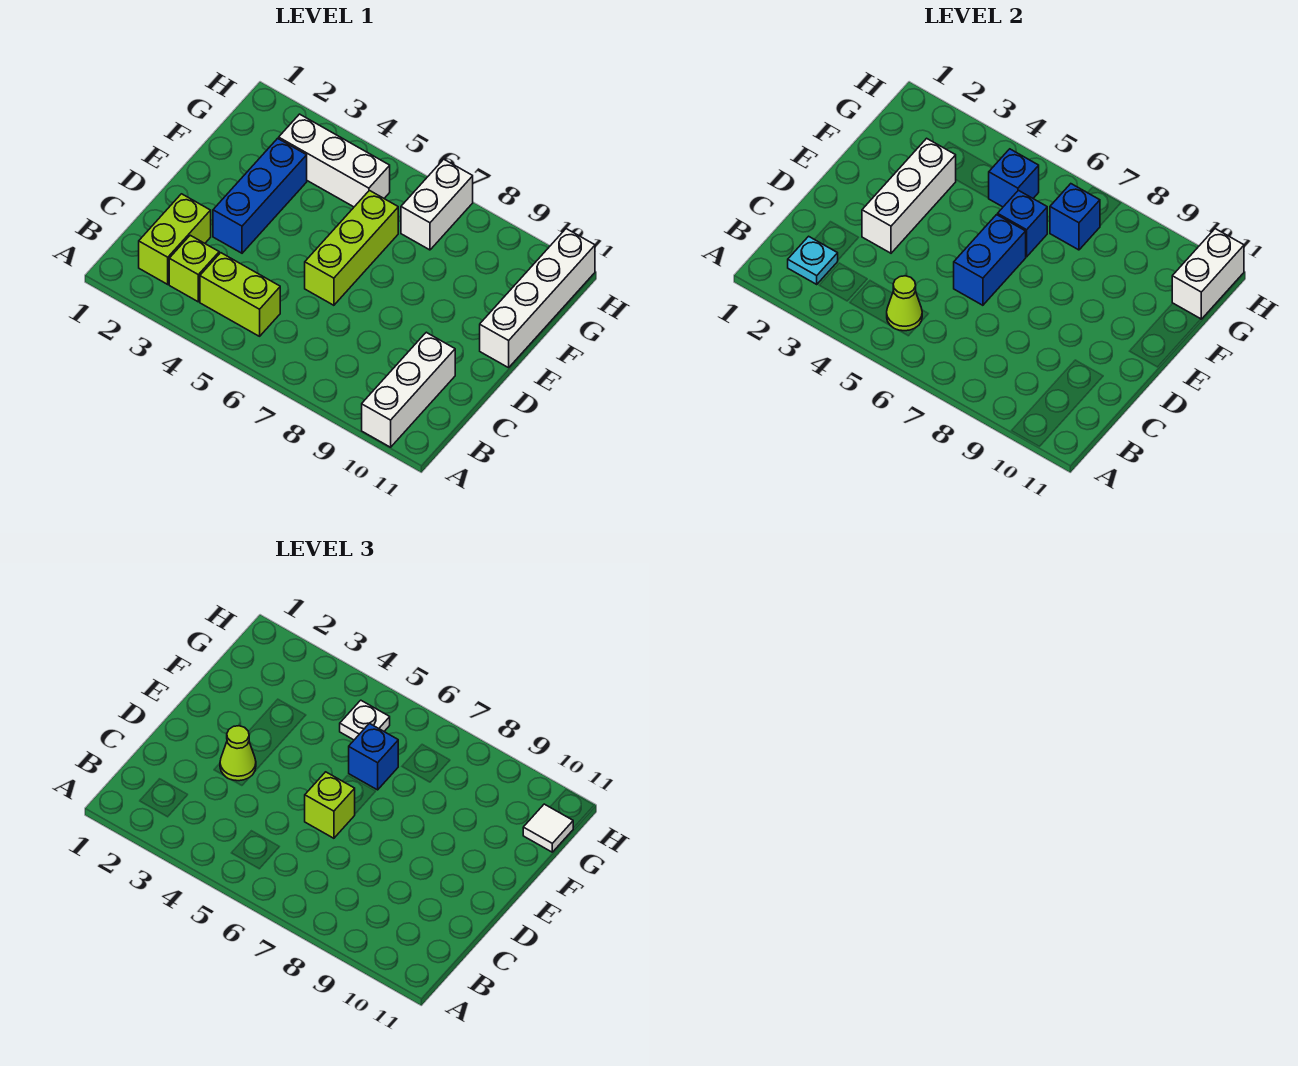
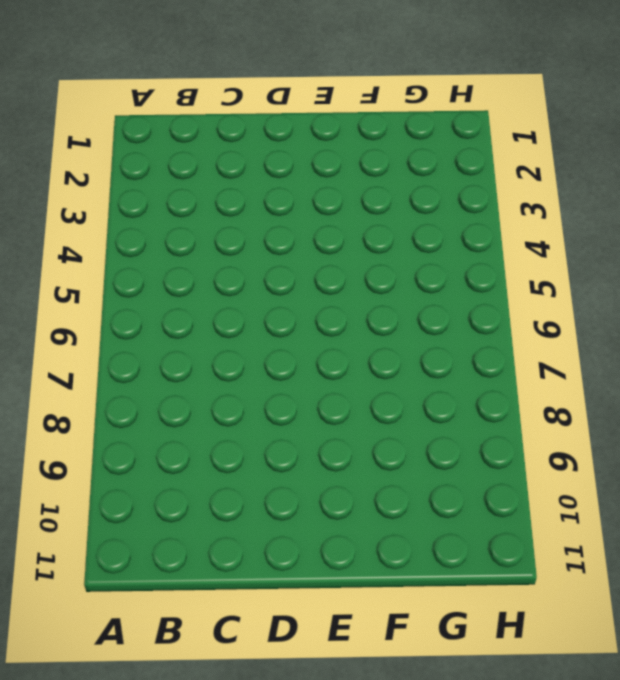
none -> white brick A10:C10 level 1
none -> lime brick B2:C2 level 1
none -> lime brick B3 level 1

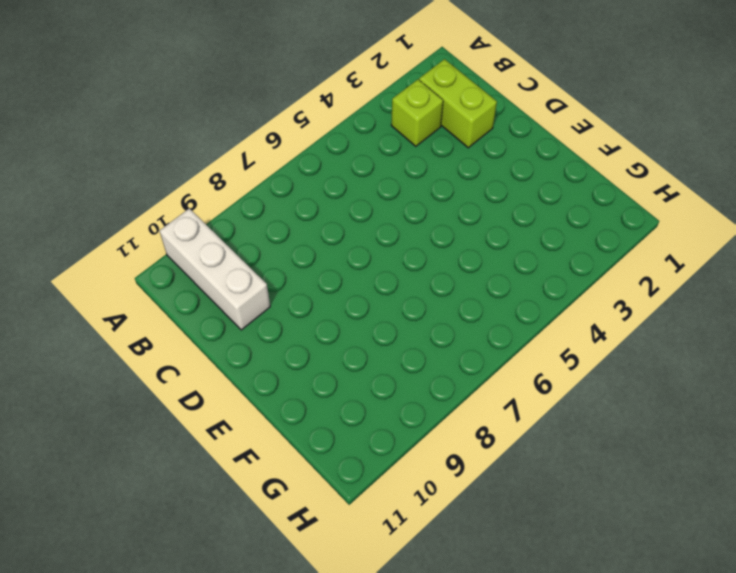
none -> lime brick B4:B5 level 1
none -> blue brick D3:F3 level 1
none -> lime brick D6:F6 level 1

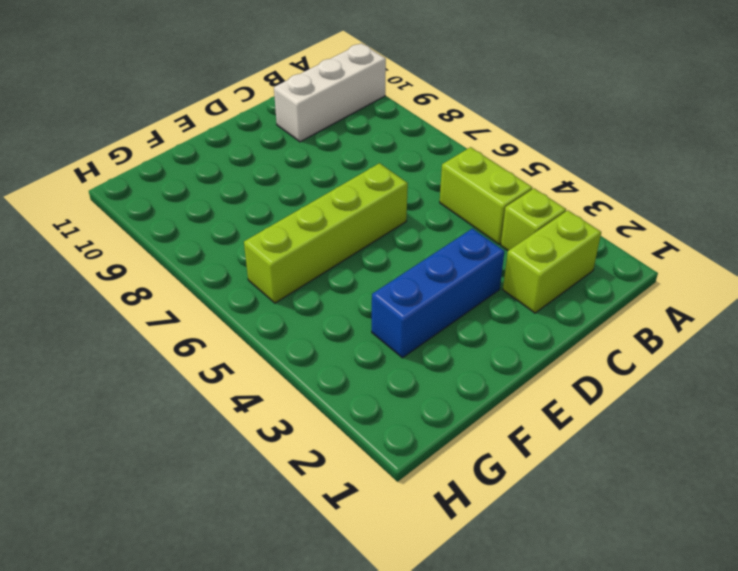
lime brick D6:G6 level 1 -> lime brick D6:F6 level 1
none -> white brick E11:H11 level 1
none -> white brick G3:G5 level 1
none -> white brick G7:H7 level 1

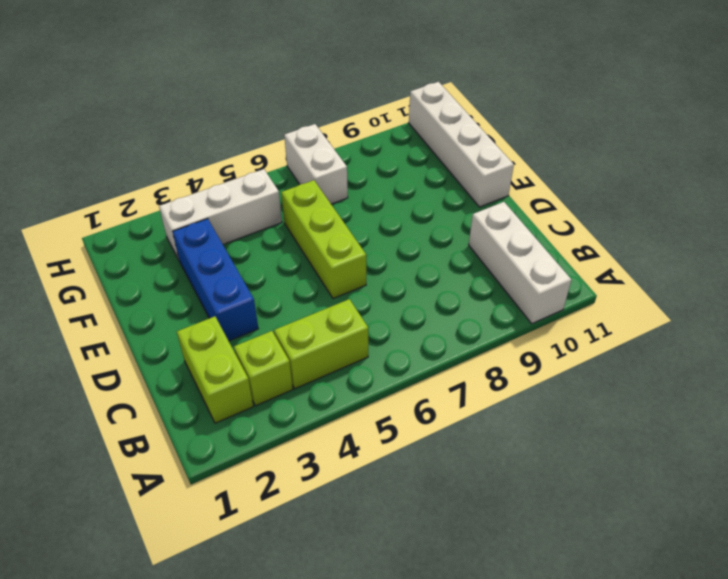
none -> cyan plate B2 level 2
none -> lime cone B5 level 2
none -> white brick D3:F3 level 2

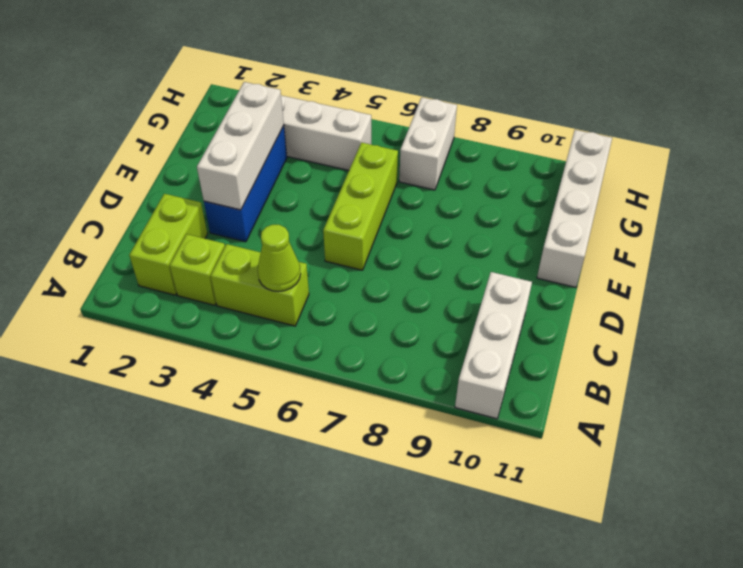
none -> cyan plate B2 level 2
none -> blue brick D6:E6 level 2
none -> blue brick F6 level 2

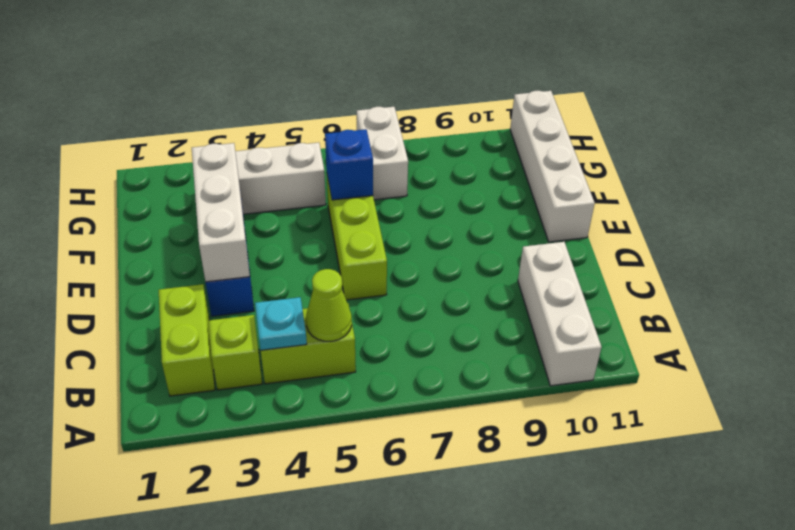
cyan plate B4 level 2 -> cyan plate B2 level 2
none -> blue brick D6:E6 level 2
none -> blue brick G5 level 2
none -> blue brick G7 level 2

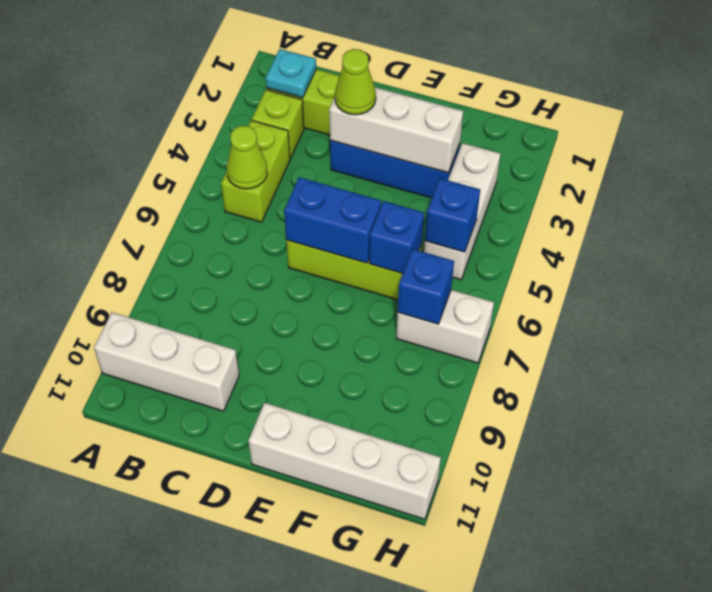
none -> white brick G11:H11 level 2
none -> lime brick D6 level 3
none -> blue brick F6 level 3

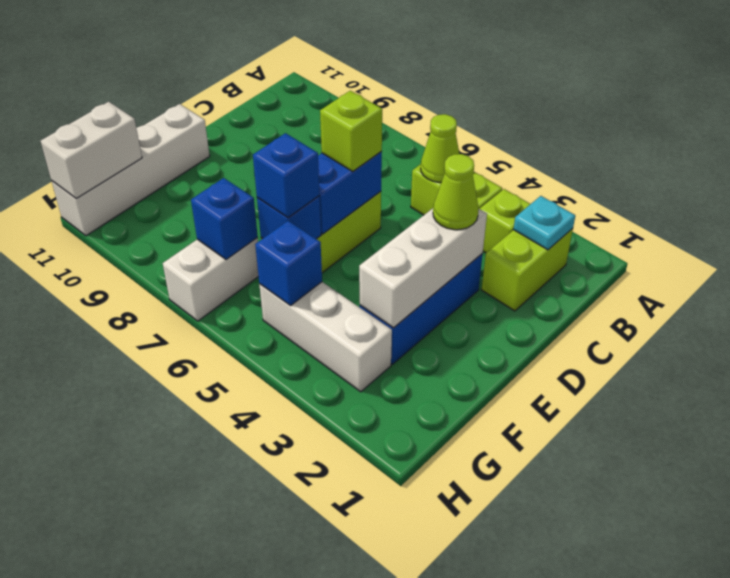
none -> white brick A10:C10 level 1
none -> white plate G5 level 3
none -> white tile G11 level 3

